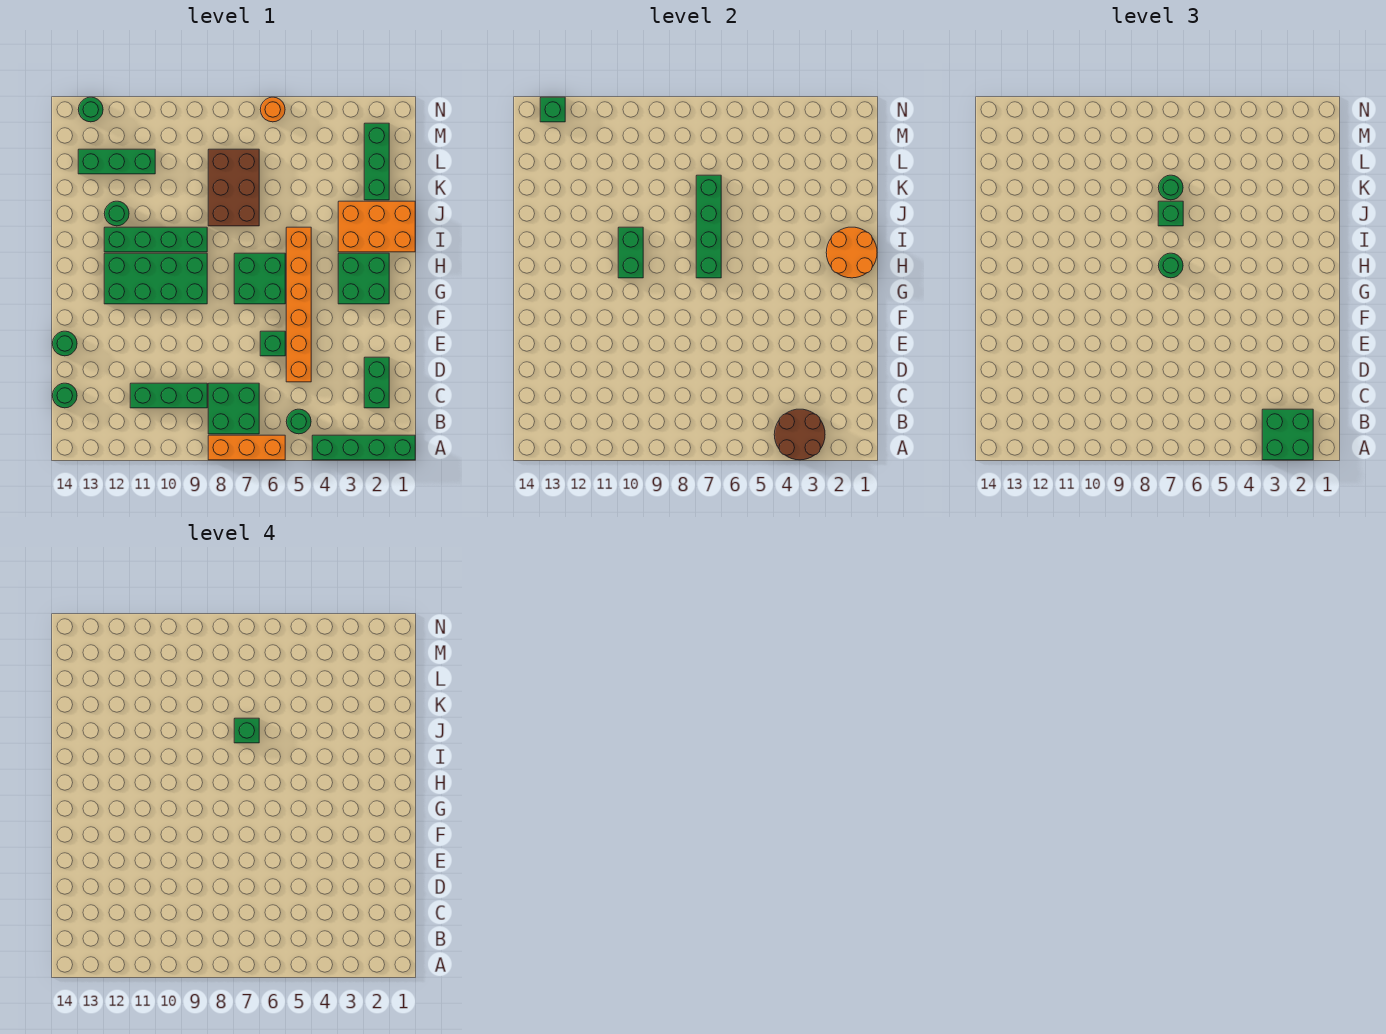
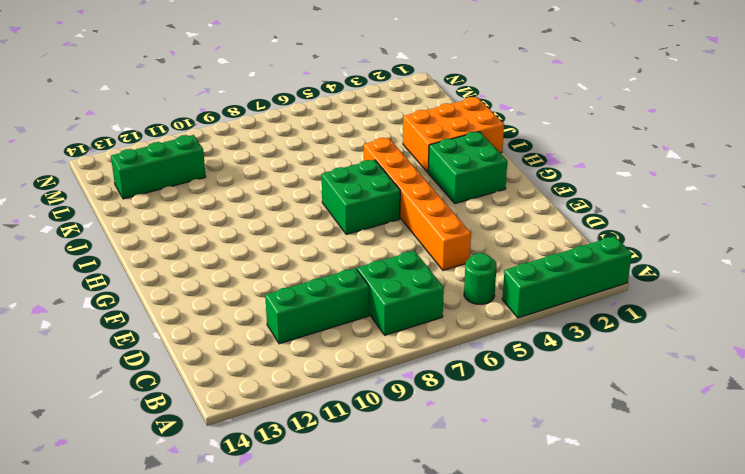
none -> orange brick A6:A8 level 1
none -> green brick C2:D2 level 1
none -> green round brick C14 level 1
none -> green brick E6 level 1

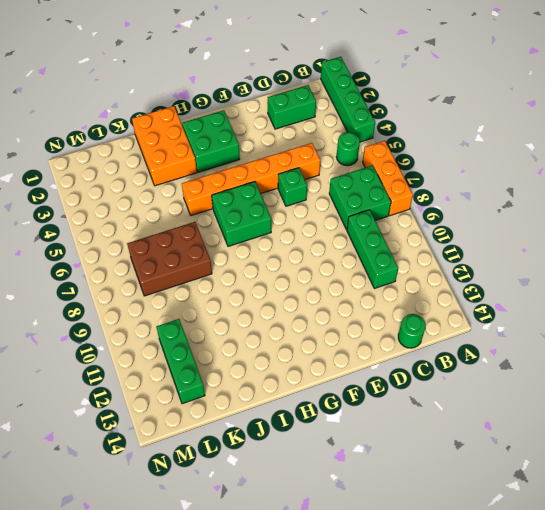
none -> green round brick E14 level 1
none -> green brick G9:H12 level 1
none -> green brick I9:I12 level 1
none -> green round brick J12 level 1

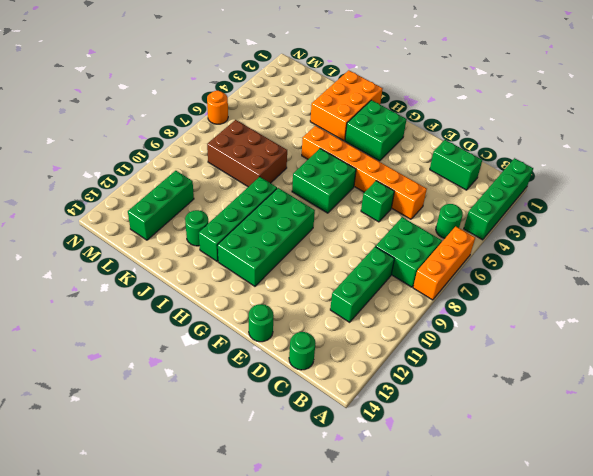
none -> green brick K2:M2 level 1
none -> green round brick N13 level 1
none -> brown round brick A3:B4 level 2
none -> orange round brick H1:I2 level 2

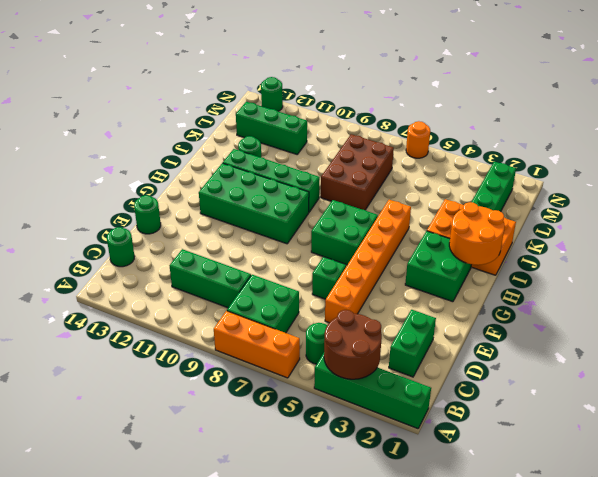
none -> green brick H7:K7 level 2
none -> green brick H10:I10 level 2
none -> green brick N13 level 2
none -> green brick A2:B3 level 3

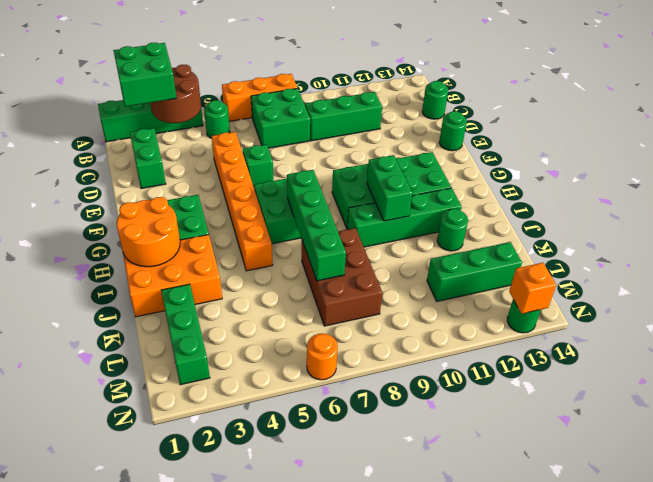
orange brick N13 level 2 -> green brick N13 level 2
none -> green round brick H7 level 3
none -> green brick J7 level 3
none -> green round brick K7 level 3
none -> green brick J7 level 4

